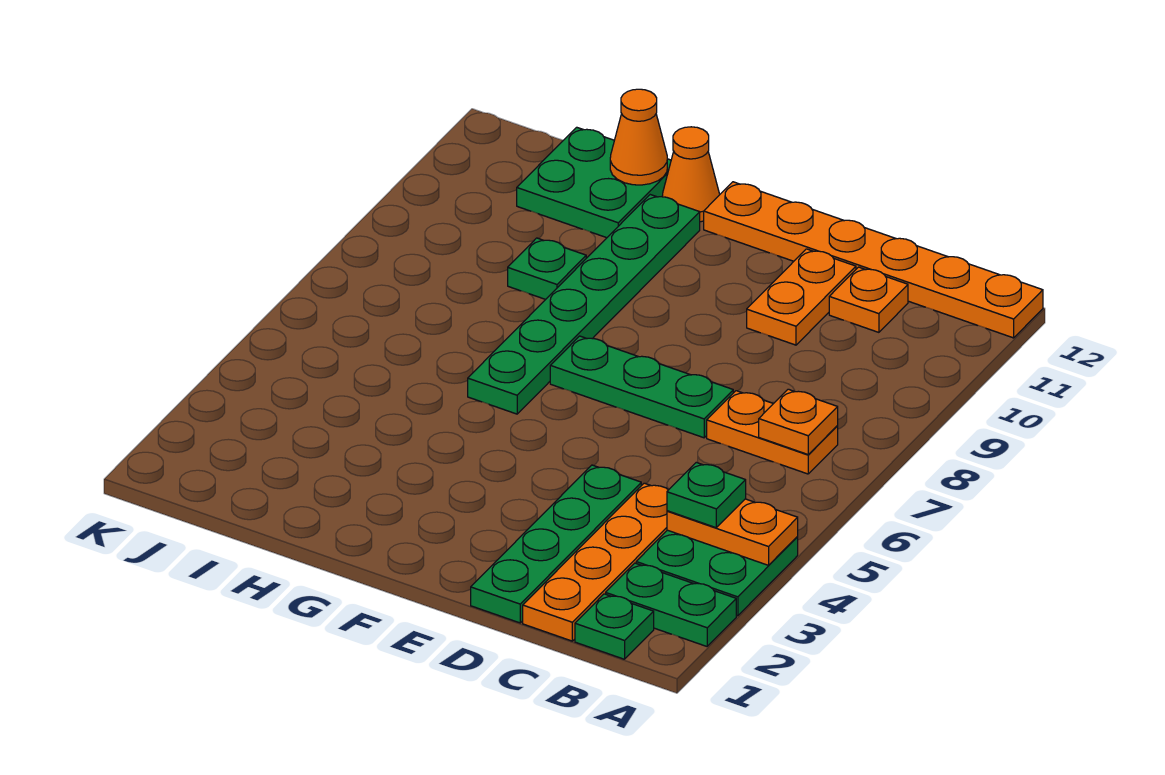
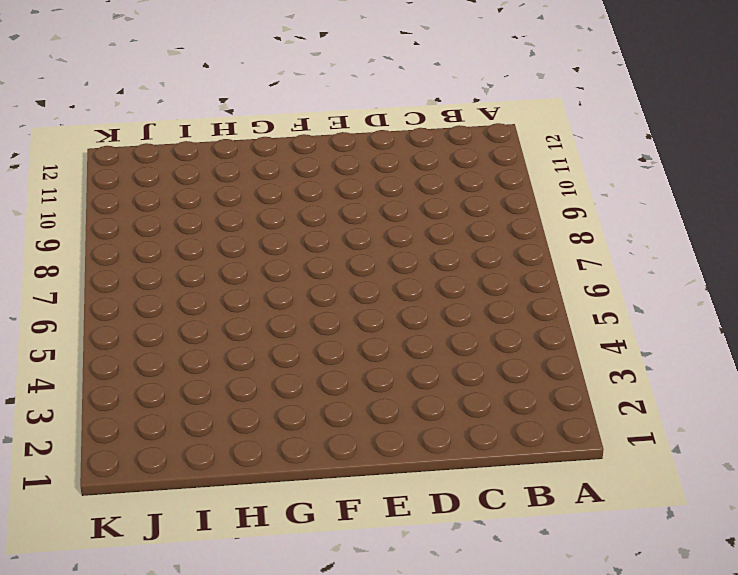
none -> green plate A2:B2 level 1
none -> green plate A3:B4 level 1
none -> orange plate A12:F12 level 1

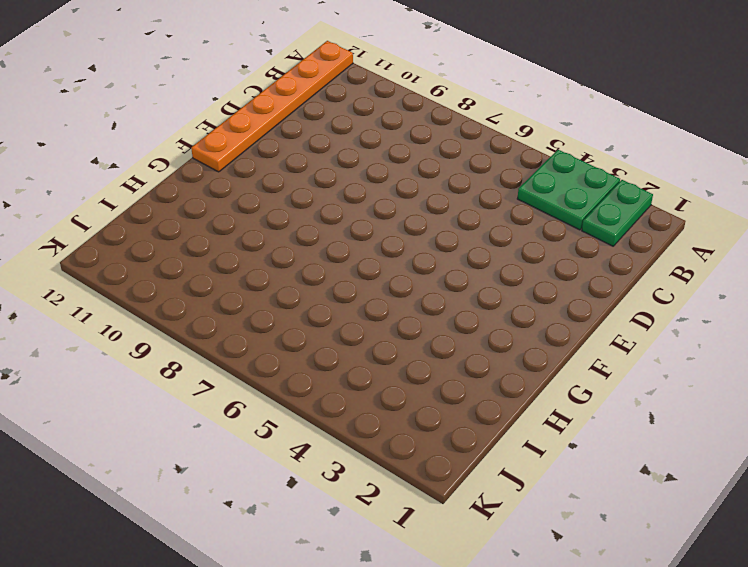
none -> green plate B1 level 1
none -> orange plate B7:C7 level 1
none -> orange plate C1:C4 level 1

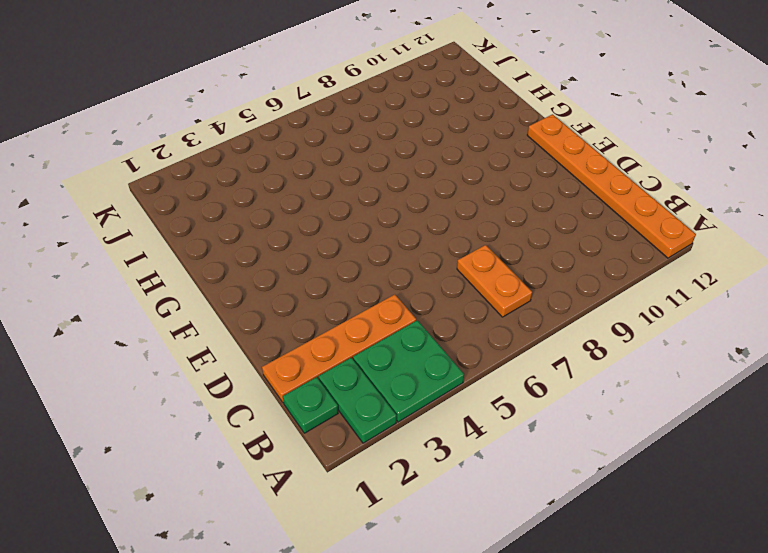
none -> orange plate C11 level 1
none -> green plate D1:D4 level 1
none -> green plate D7:F7 level 1

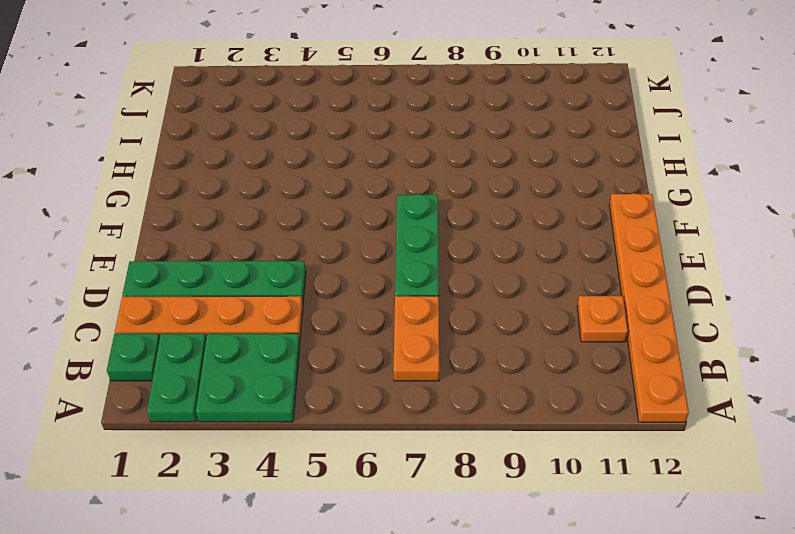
none -> orange plate D10:D11 level 1
none -> green plate G6:G11 level 1
none -> orange cone G12 level 1

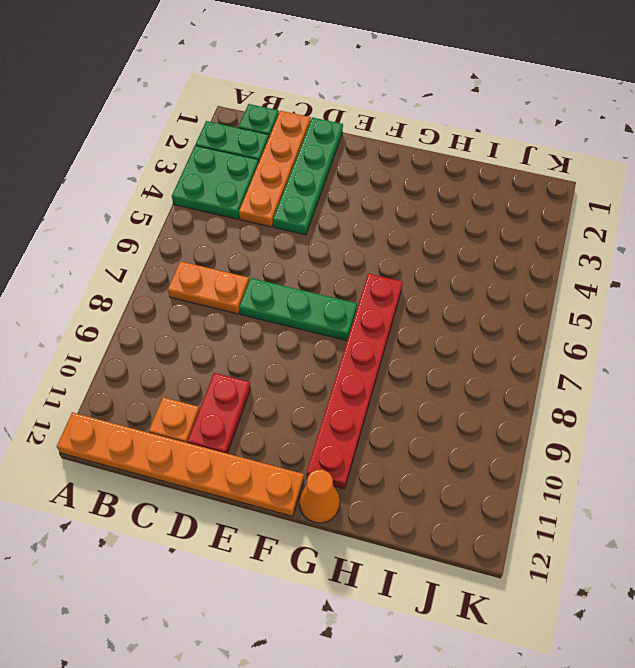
red plate D10:D11 level 1 -> orange plate D10:D11 level 1
red plate G6:G11 level 1 -> green plate G6:G11 level 1
none -> green plate H9 level 1
none -> green plate H11:I12 level 1
none -> orange plate A4:B4 level 2

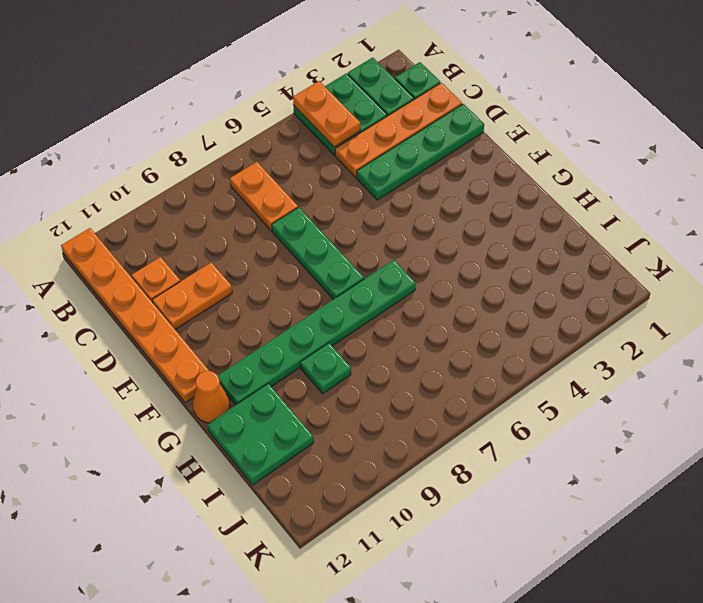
none -> orange plate B7 level 2
none -> orange cone H12 level 2
none -> green plate B4 level 3

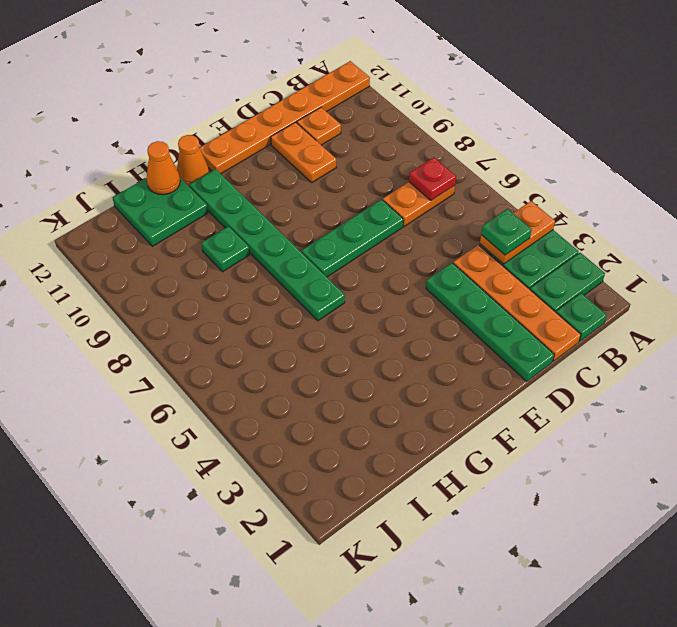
red plate B7 level 2 -> orange plate B7 level 2

